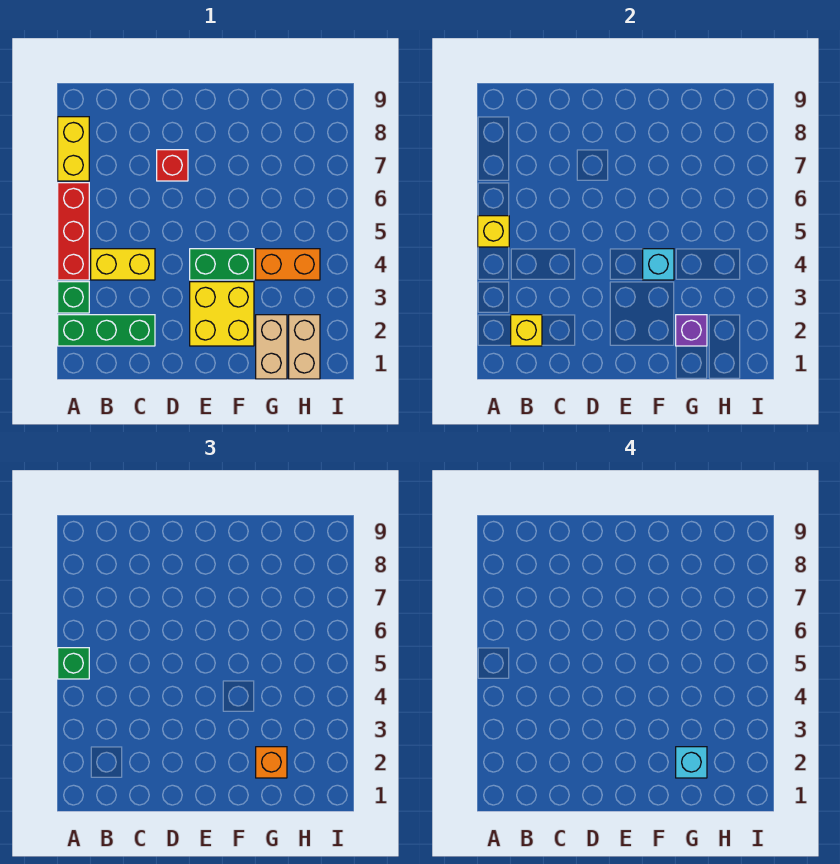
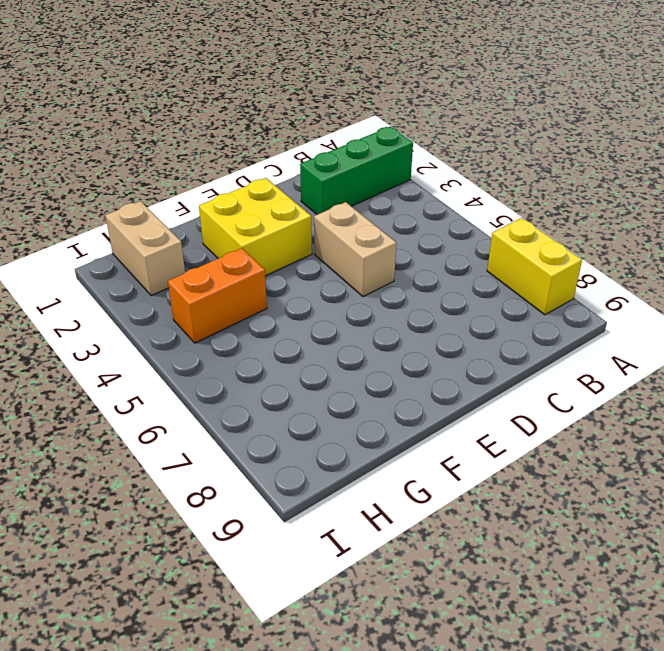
tan brick D4:D5 level 1 -> tan brick G1:G2 level 1
none -> green brick A3 level 1
none -> red brick A4:A6 level 1
none -> yellow brick B4:C4 level 1

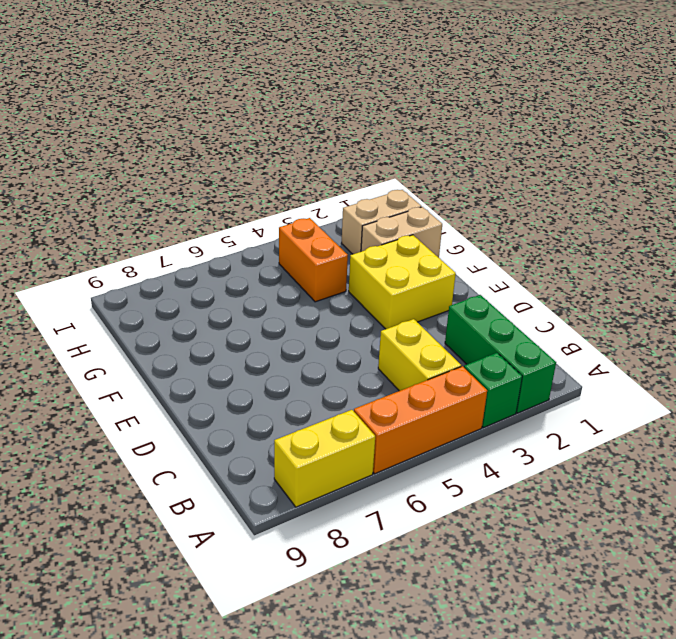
orange brick A4:A6 level 1 -> red brick A4:A6 level 1
none -> red brick D7 level 1
none -> green brick E4:F4 level 1
none -> yellow brick A5 level 2

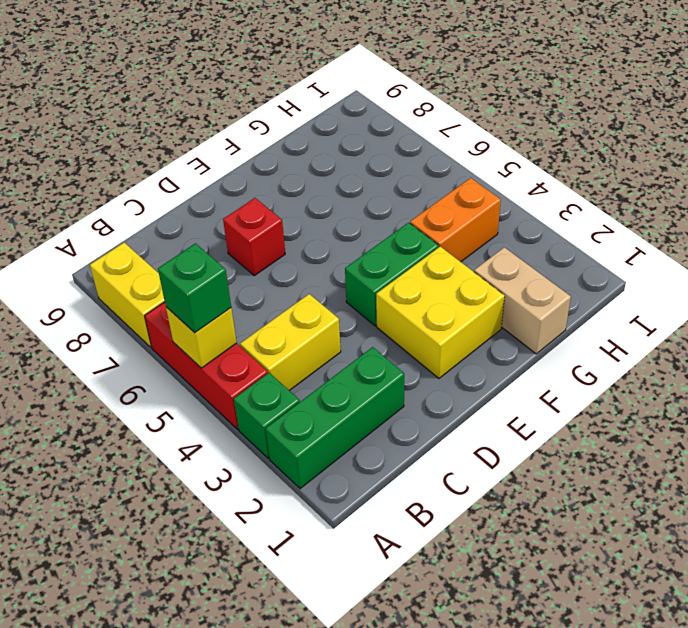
none -> tan brick H1:H2 level 1
none -> yellow brick B2 level 2
none -> cyan brick F4 level 2

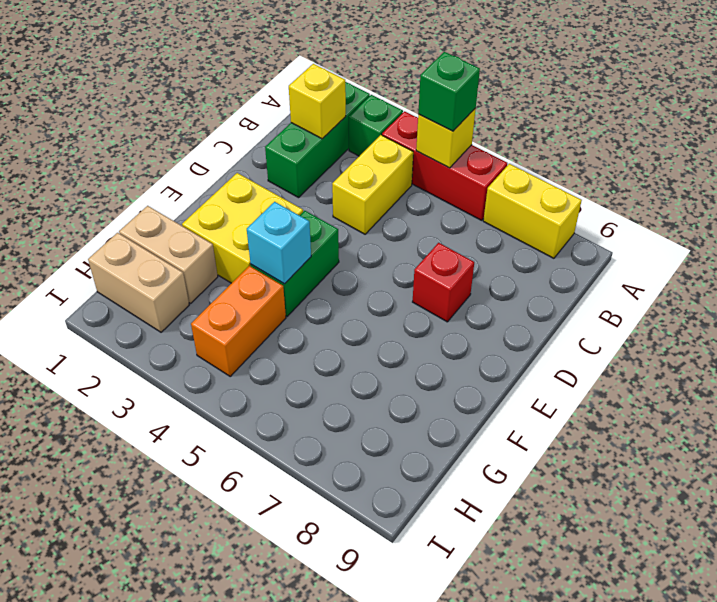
none -> purple brick G2 level 2
none -> orange brick G2 level 3
none -> cyan brick G2 level 4

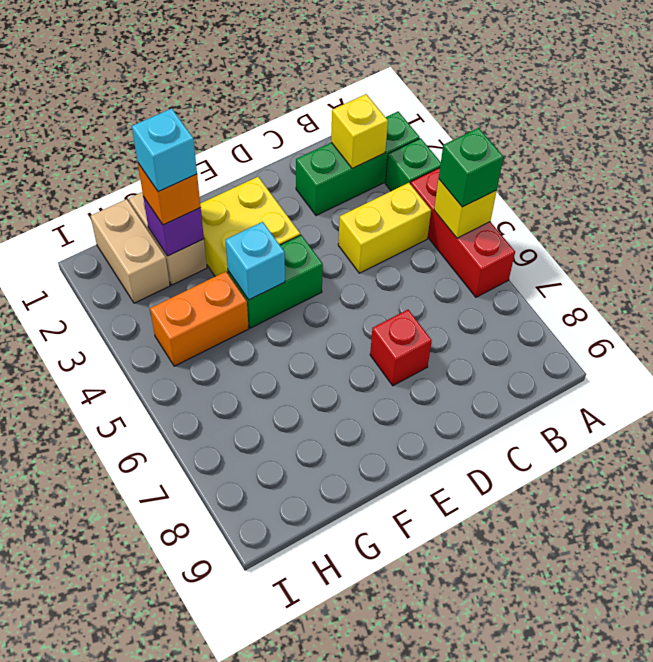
none -> yellow brick A7:A8 level 1

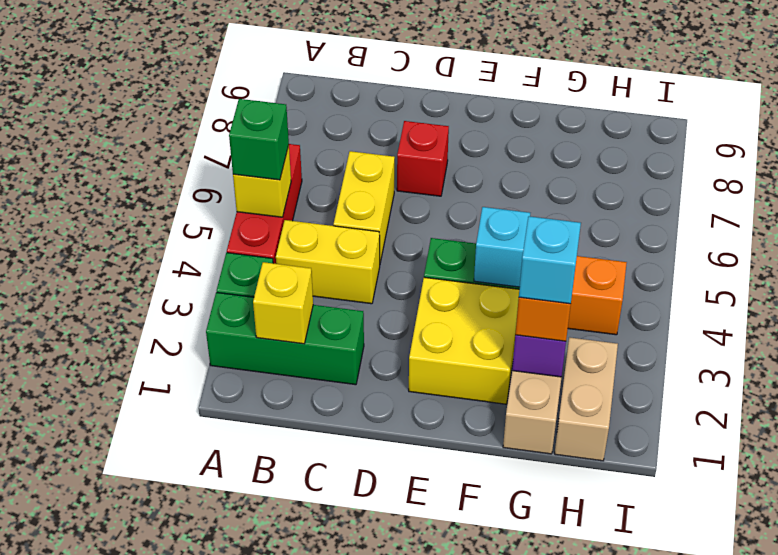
yellow brick C5:C6 level 1 -> yellow brick A7:A8 level 1

